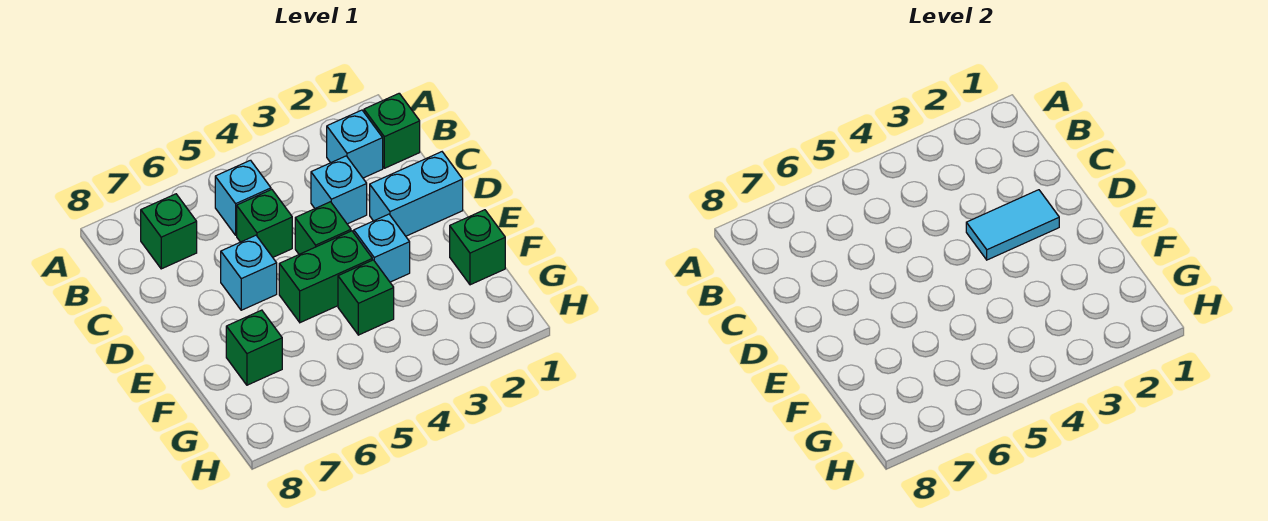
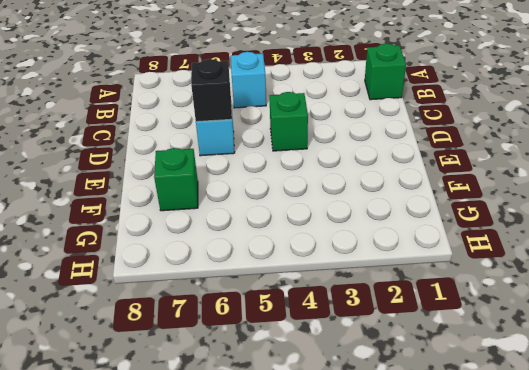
black brick D6 level 2 -> none
none -> cyan brick B2 level 1
none -> green brick B7 level 1
none -> cyan brick C3 level 1

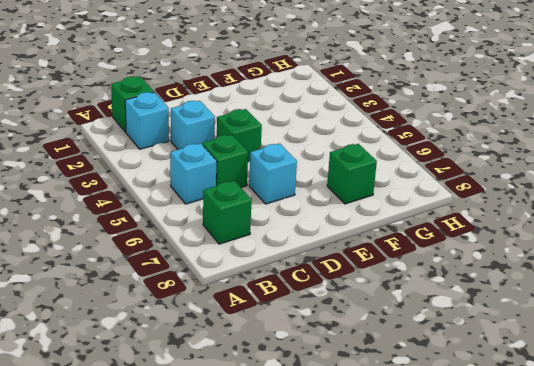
none -> cyan brick D1:D2 level 1
none -> cyan brick E3 level 1
none -> green brick E4:E5 level 1

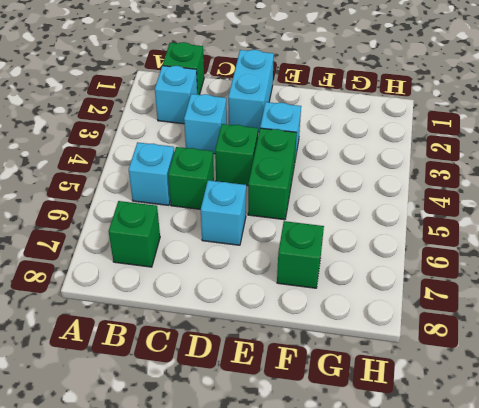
none -> green brick F1 level 1
none -> green brick F4 level 1
none -> cyan tile D2:D3 level 2

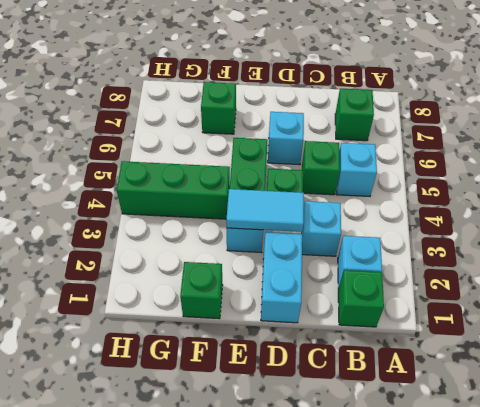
cyan tile D3:E3 level 2 -> cyan tile D2:D3 level 2
green brick F4:H4 level 1 -> green brick F4 level 1

